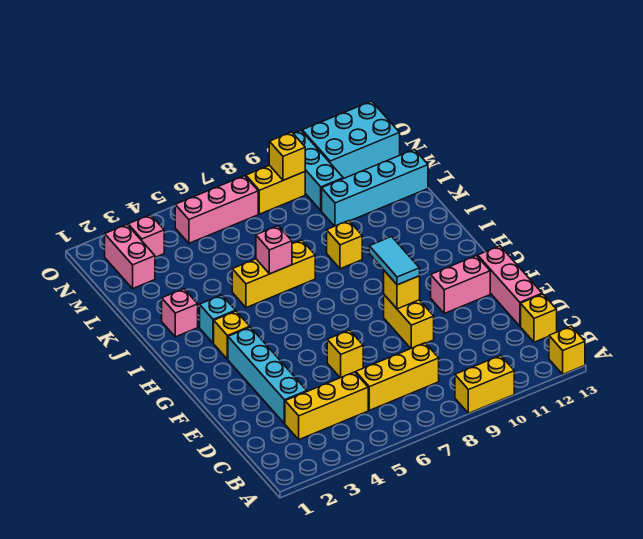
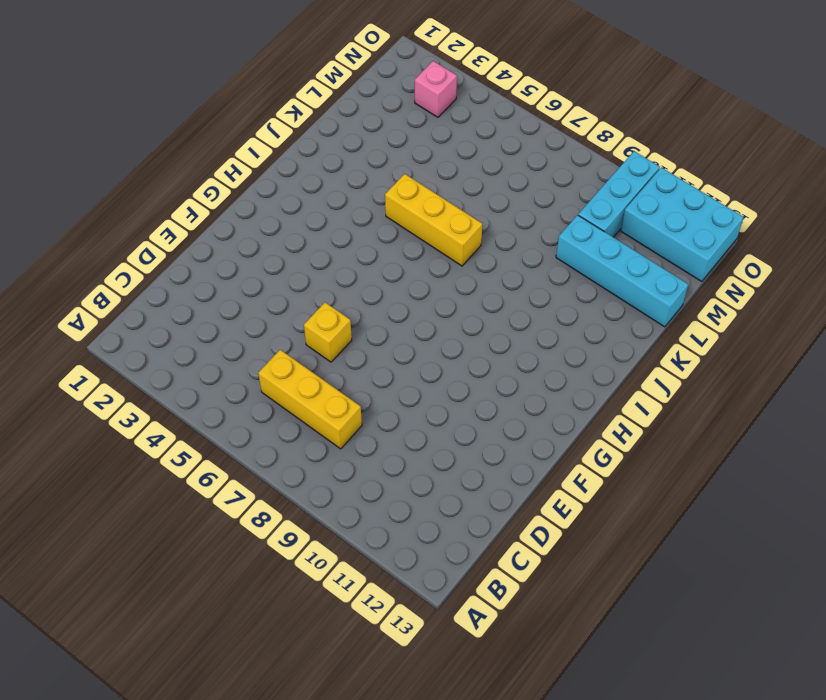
none -> yellow brick A9:A10 level 1
none -> yellow brick A13 level 1
none -> yellow brick C3:C5 level 1

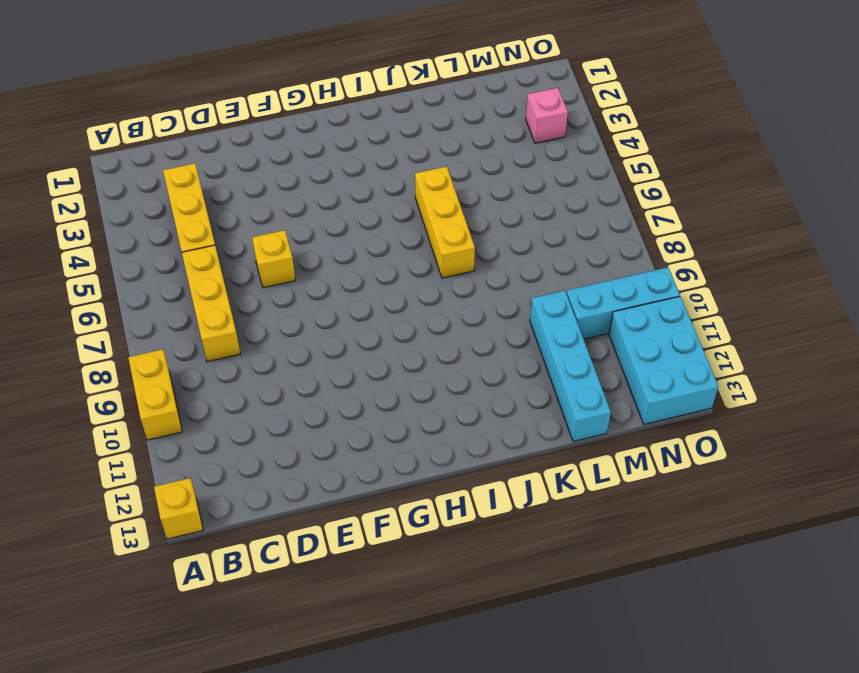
none -> yellow brick C13 level 1
none -> cyan brick D3:G3 level 1
none -> pink brick D13:F13 level 1

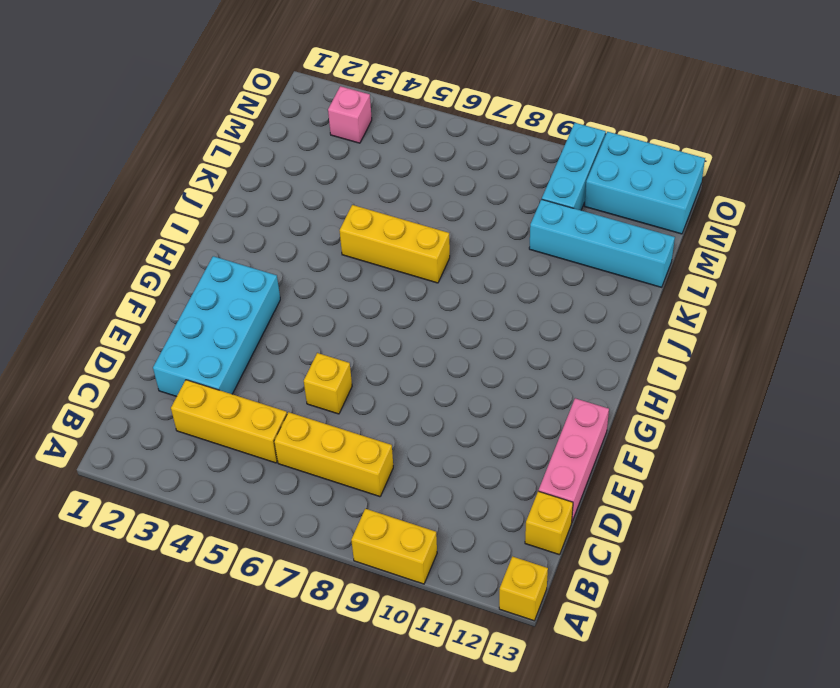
cyan brick D2:G3 level 1 -> cyan brick D3:G3 level 1
none -> yellow brick E9:F9 level 1
none -> pink brick F11:F12 level 1
none -> yellow brick H3 level 1

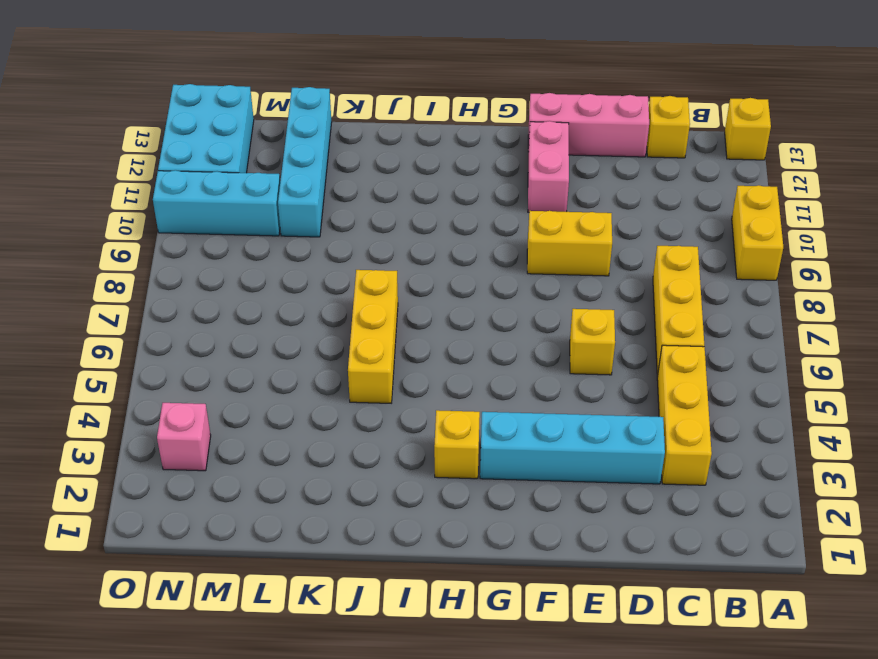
none -> cyan brick I3 level 1
none -> pink brick J2 level 1
none -> yellow brick J9 level 1

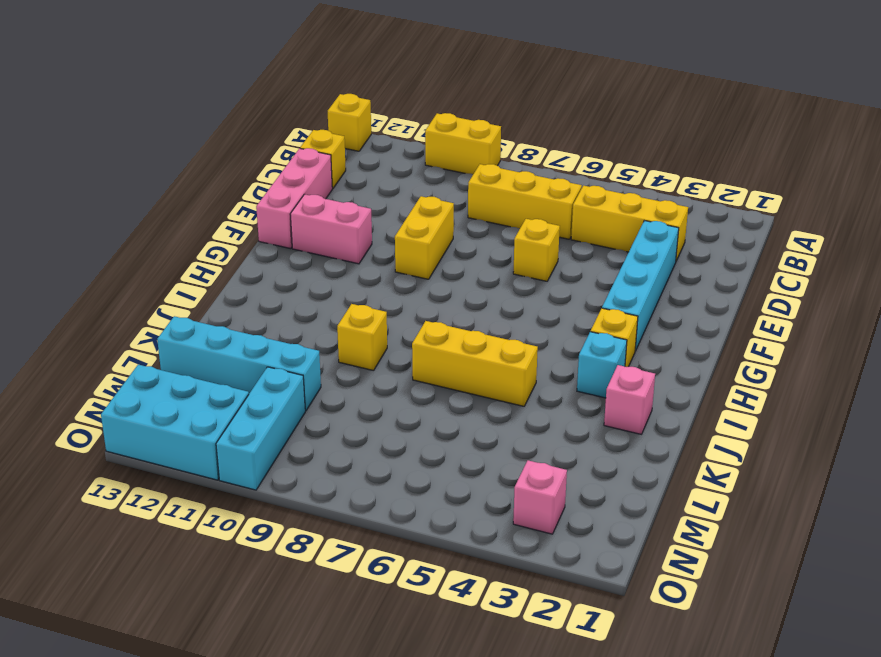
none -> pink brick M2:N2 level 1
none -> pink brick N5:N7 level 1
none -> yellow brick N8:N9 level 1

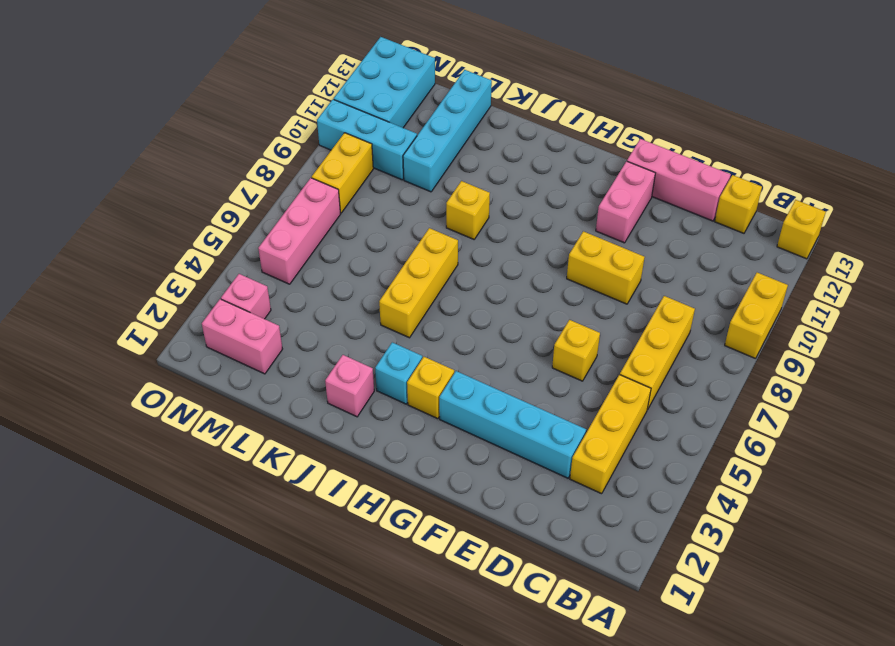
none -> yellow brick F9 level 2
none -> pink brick J6 level 2
none -> yellow brick N9 level 2

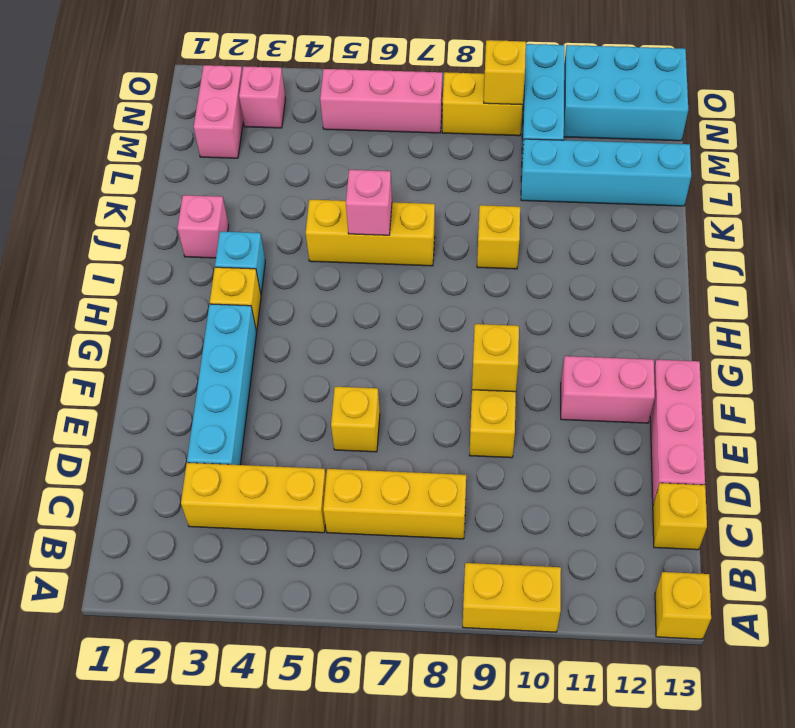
none -> cyan tile F9:G9 level 3

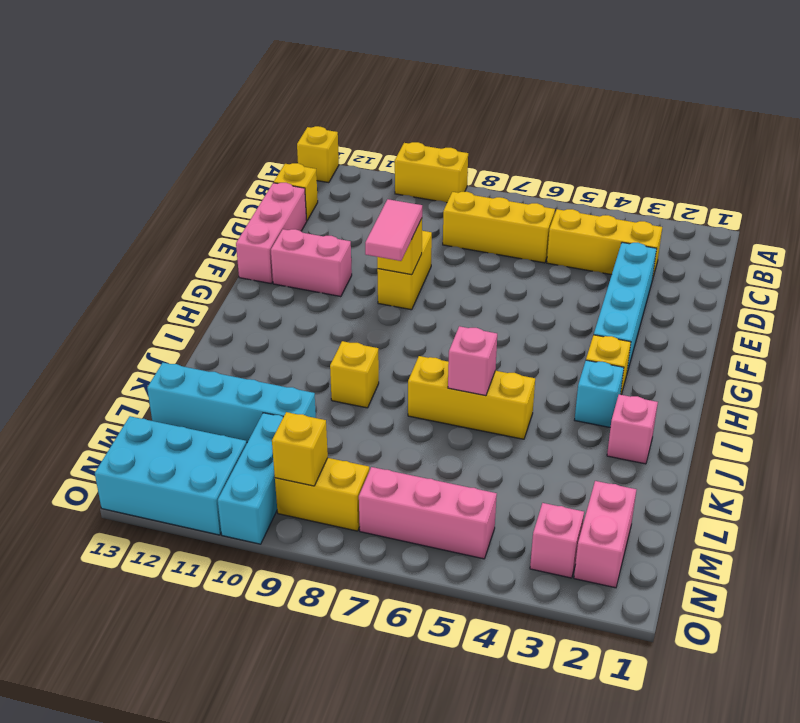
pink tile F9:G9 level 3 -> cyan tile F9:G9 level 3
none -> yellow brick E6 level 1

